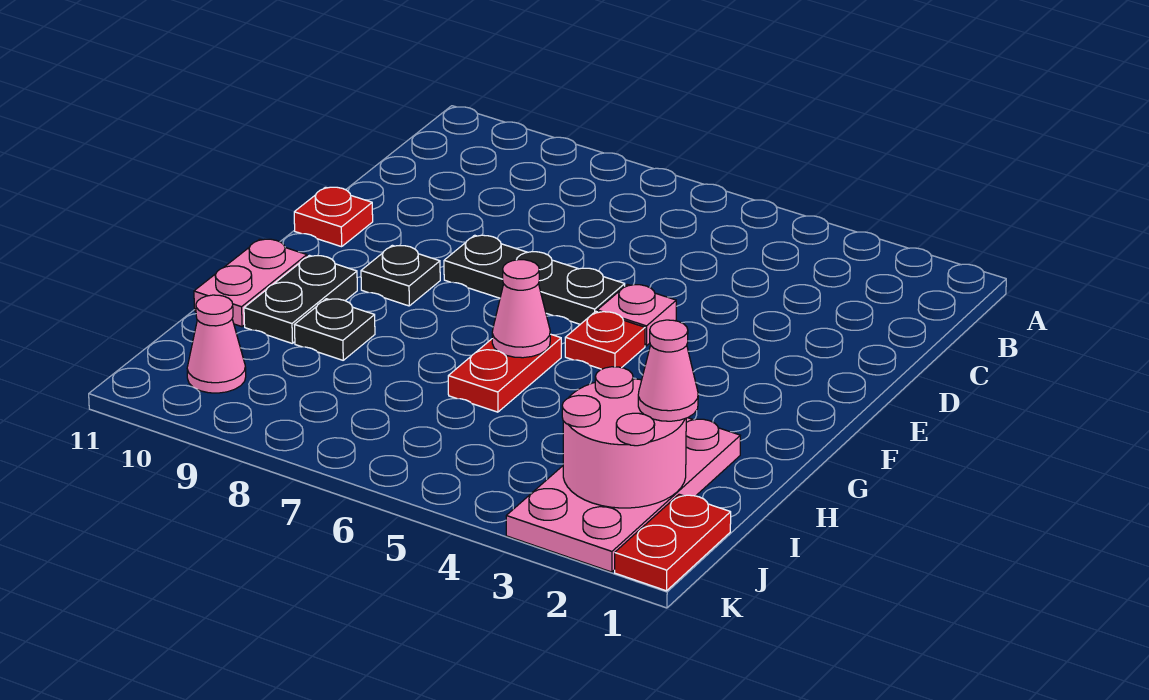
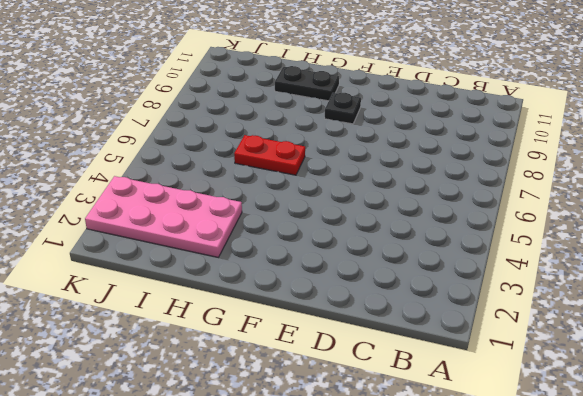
none -> pink plate E5 level 1
none -> black plate E6:E8 level 1
none -> red plate E11 level 1

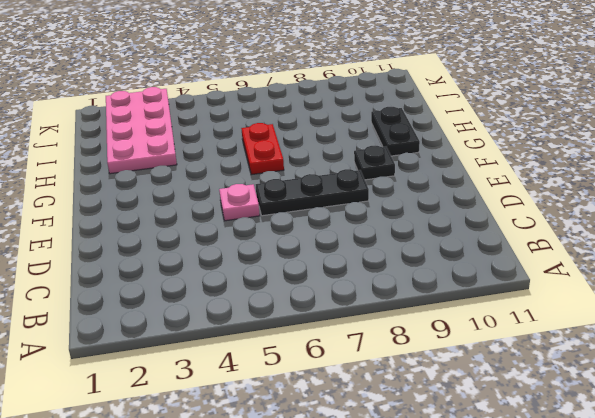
none -> red plate E11 level 1
none -> red plate F5 level 1
none -> pink plate G11:H11 level 1

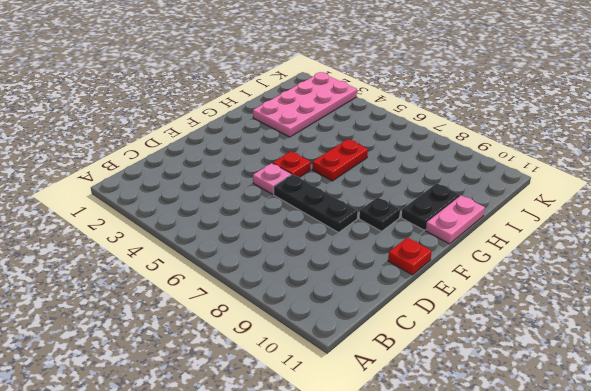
none -> black plate H9 level 1
none -> red plate J1:K1 level 1
none -> pink cone J10 level 1

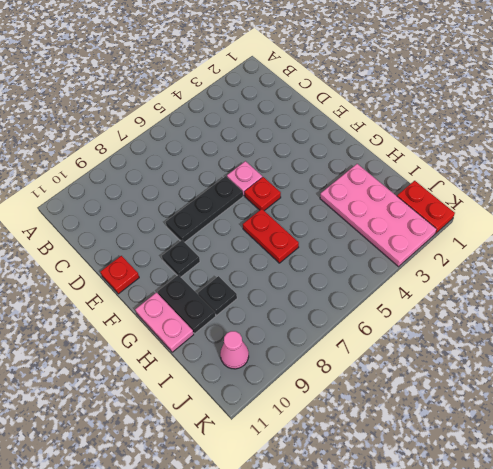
none -> pink cone G6 level 2
none -> pink round brick I2:J3 level 2
none -> pink cone I2 level 3

